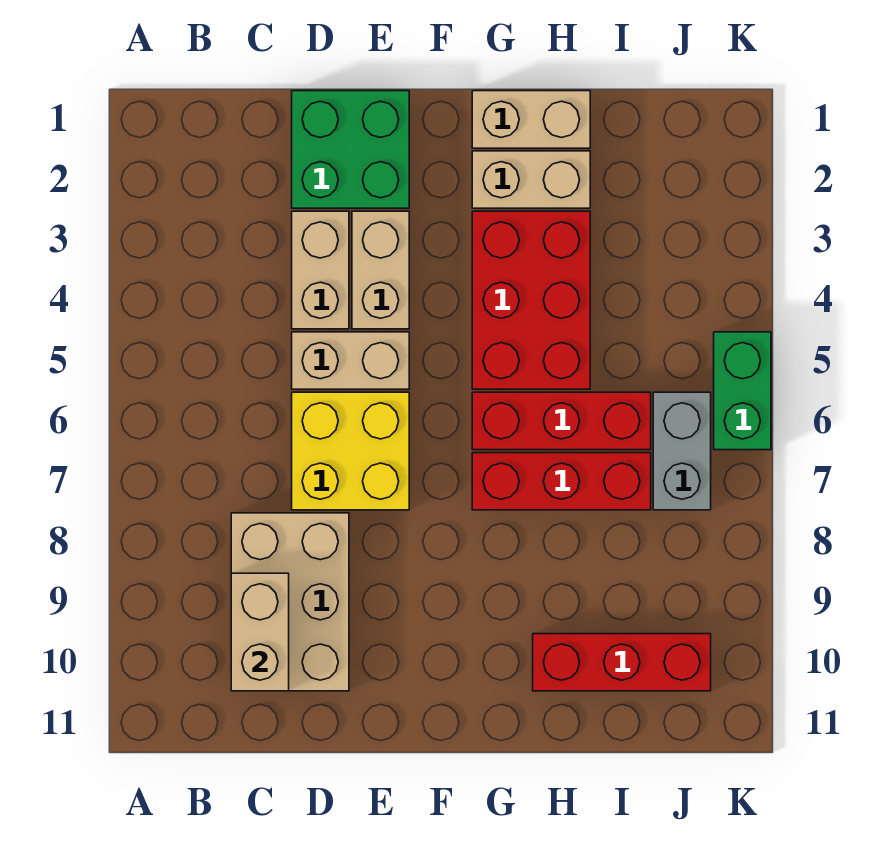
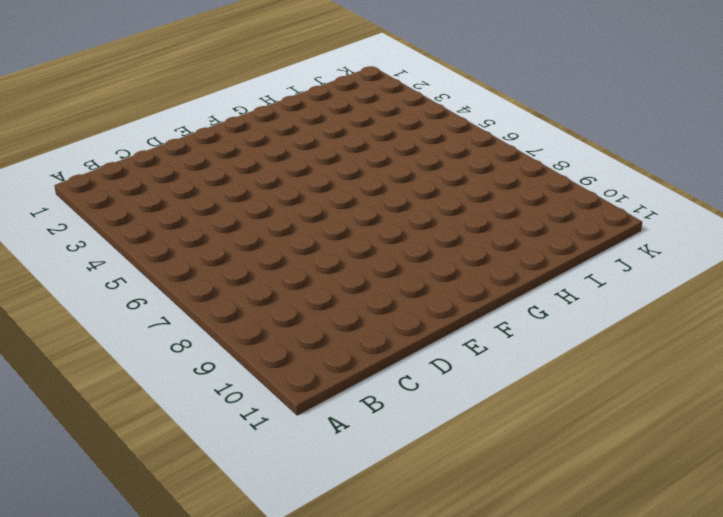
none -> tan brick C8:D10 level 1
none -> green brick D1:E2 level 1
none -> tan brick D3:D4 level 1

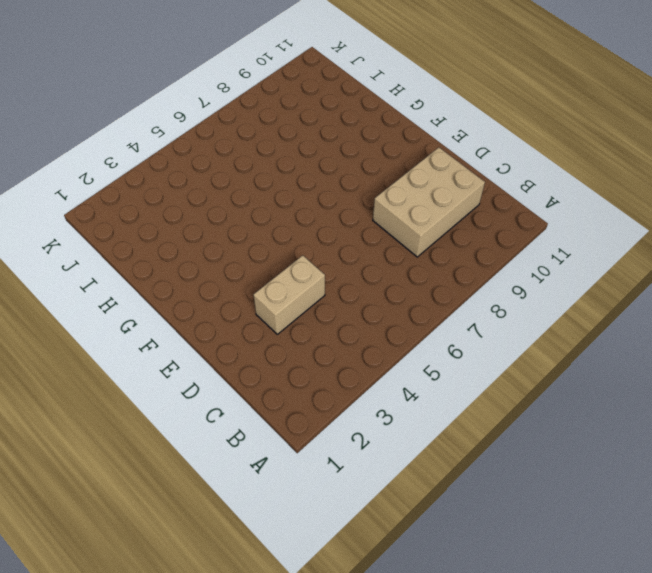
none -> green brick D1:E2 level 1
none -> tan brick D5:E5 level 1
none -> yellow brick D6:E7 level 1

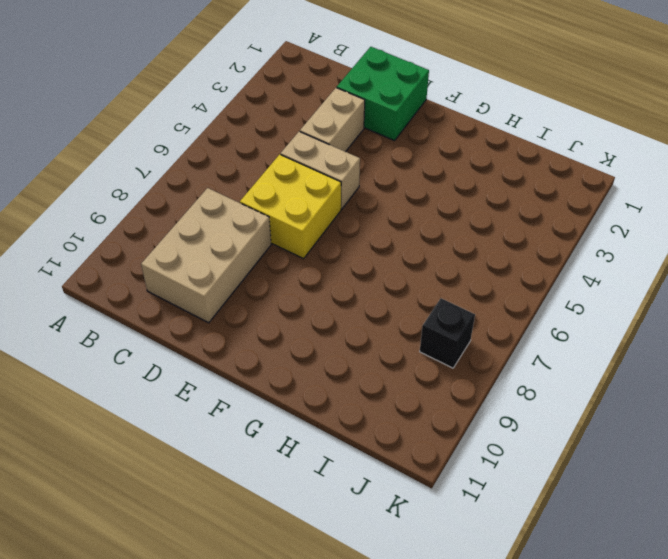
black brick J8 level 1 -> none
none -> tan brick E3:E4 level 1
none -> tan brick G1:H1 level 1
none -> tan brick G2:H2 level 1

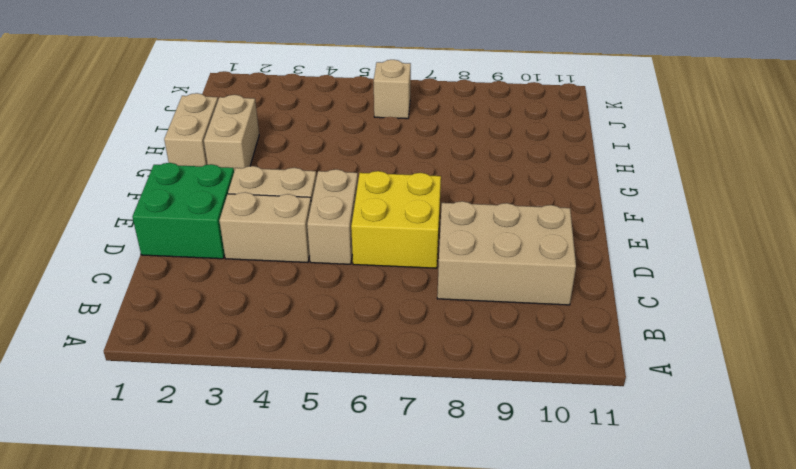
tan brick J6 level 1 -> grey brick J6:J7 level 1
none -> red brick G3:H5 level 1
none -> red brick G6:I6 level 1
none -> red brick G7:I7 level 1

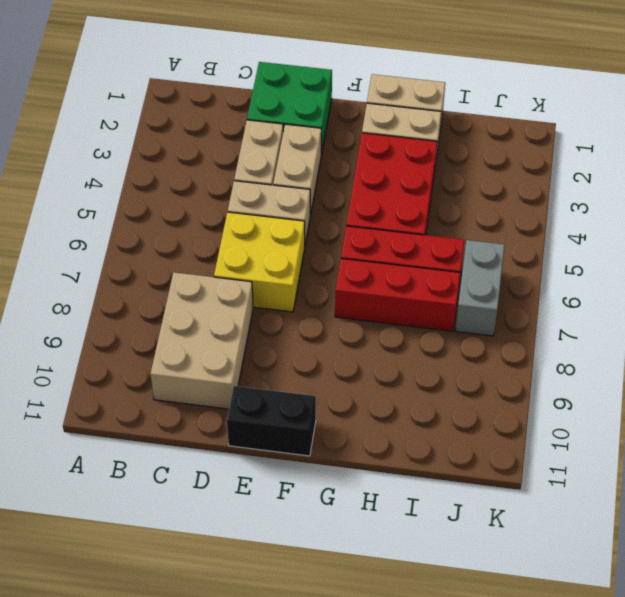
black brick E11:F11 level 1 -> none
none -> red brick H10:J10 level 1
none -> green brick K5:K6 level 1
none -> tan brick C9:C10 level 2

